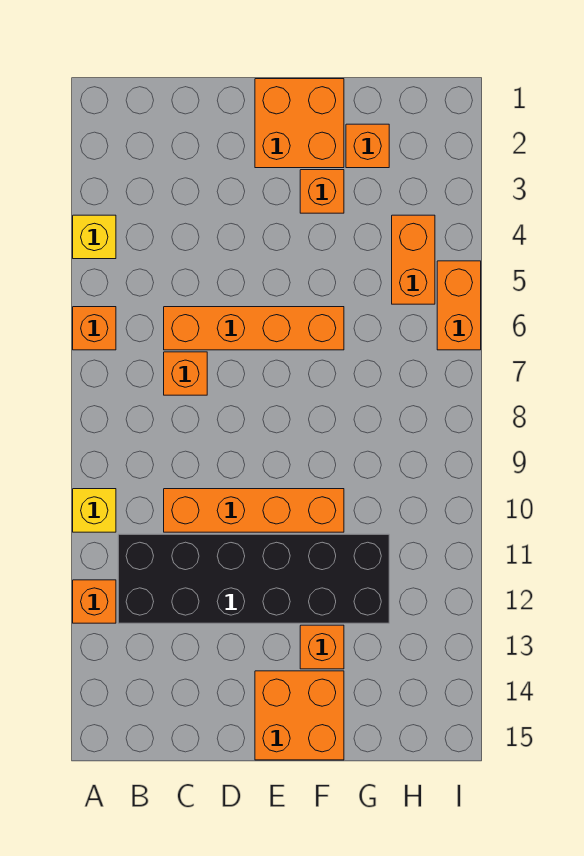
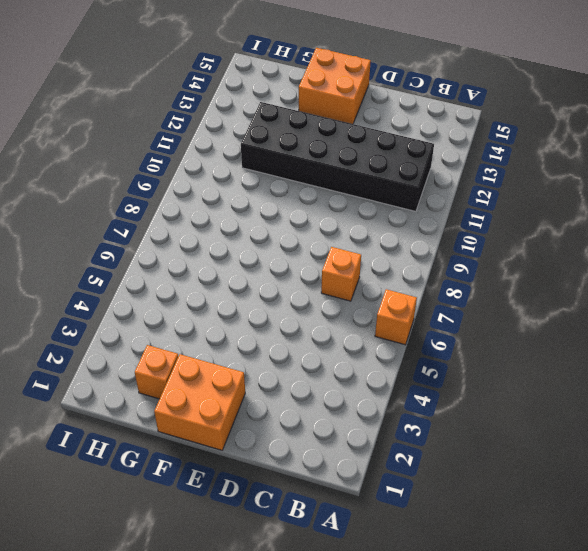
none -> yellow brick A4 level 1
none -> yellow brick A10 level 1
none -> orange brick A12 level 1

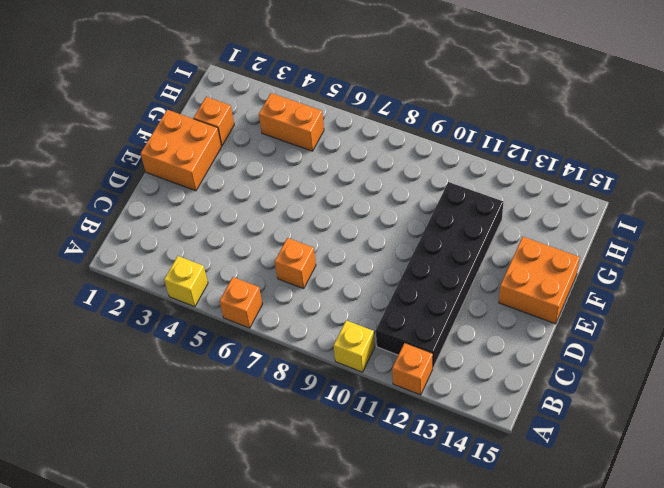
none -> orange brick C6:F6 level 1
none -> orange brick C10:F10 level 1
none -> orange brick F3 level 1

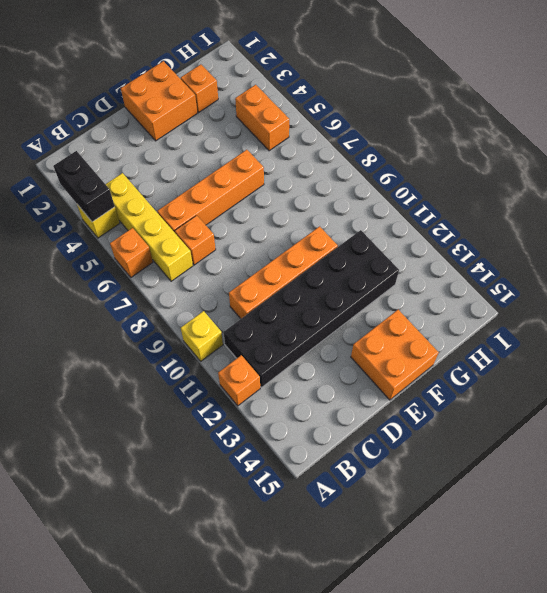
black brick A3:A4 level 2 -> none
yellow brick B4:B7 level 1 -> none
none -> orange brick F3 level 1
none -> orange brick F13 level 1
none -> orange brick I5:I6 level 1

